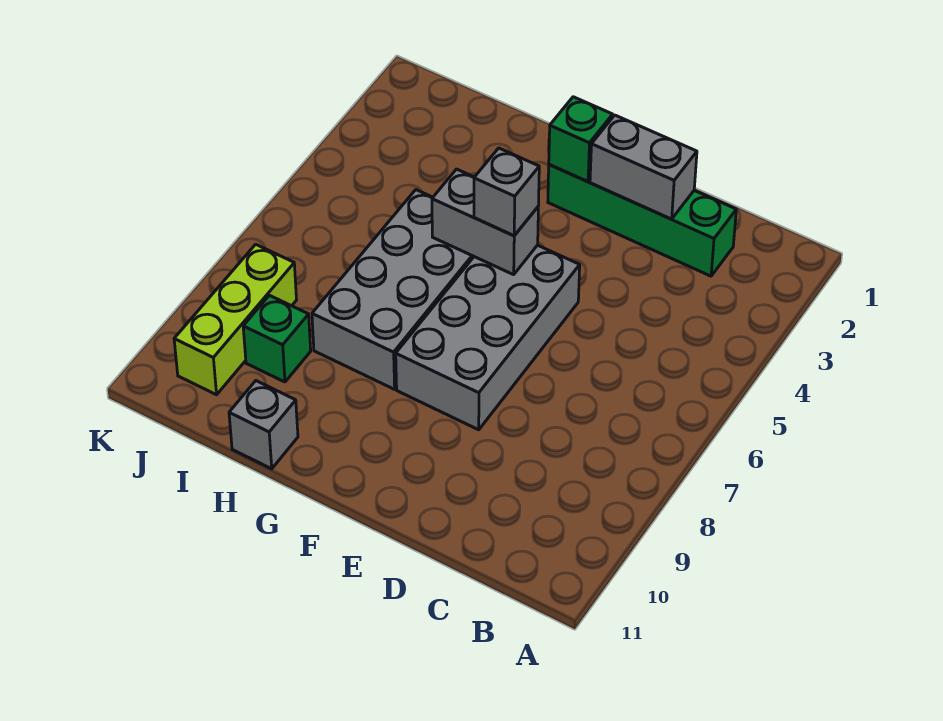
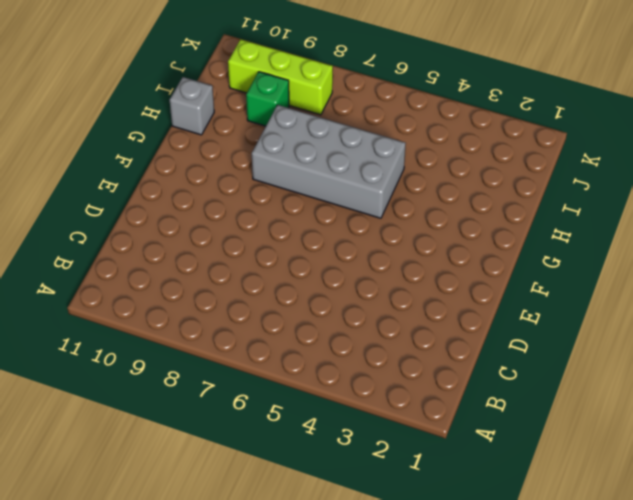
none -> green brick C2:F2 level 1
none -> grey brick E5:F8 level 1

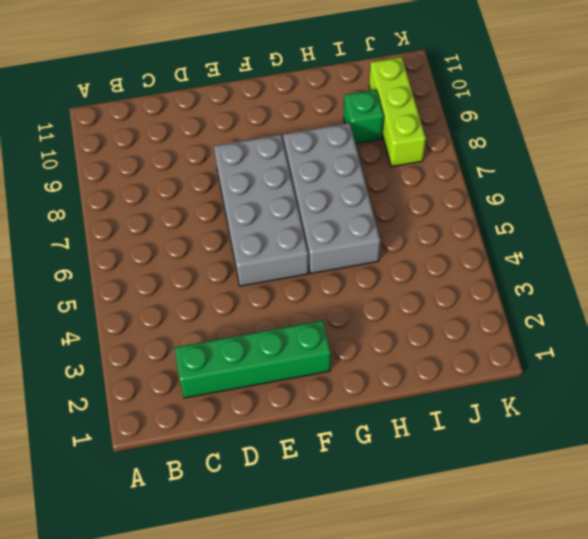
none -> grey brick H11 level 1
none -> grey brick D2:E2 level 2

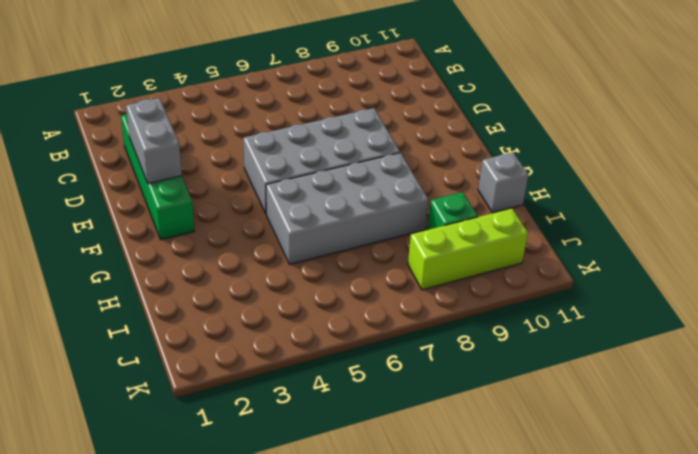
none -> green brick F2 level 2
none -> grey brick F5:G5 level 2

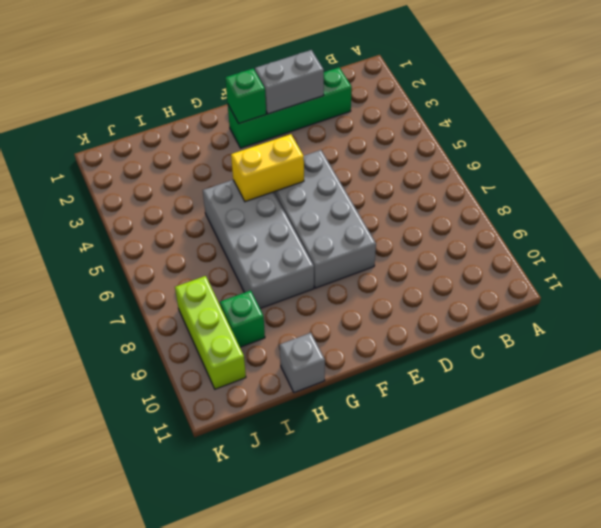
yellow brick F5:G5 level 2 -> grey brick F5:G5 level 2
none -> grey brick F5 level 3

